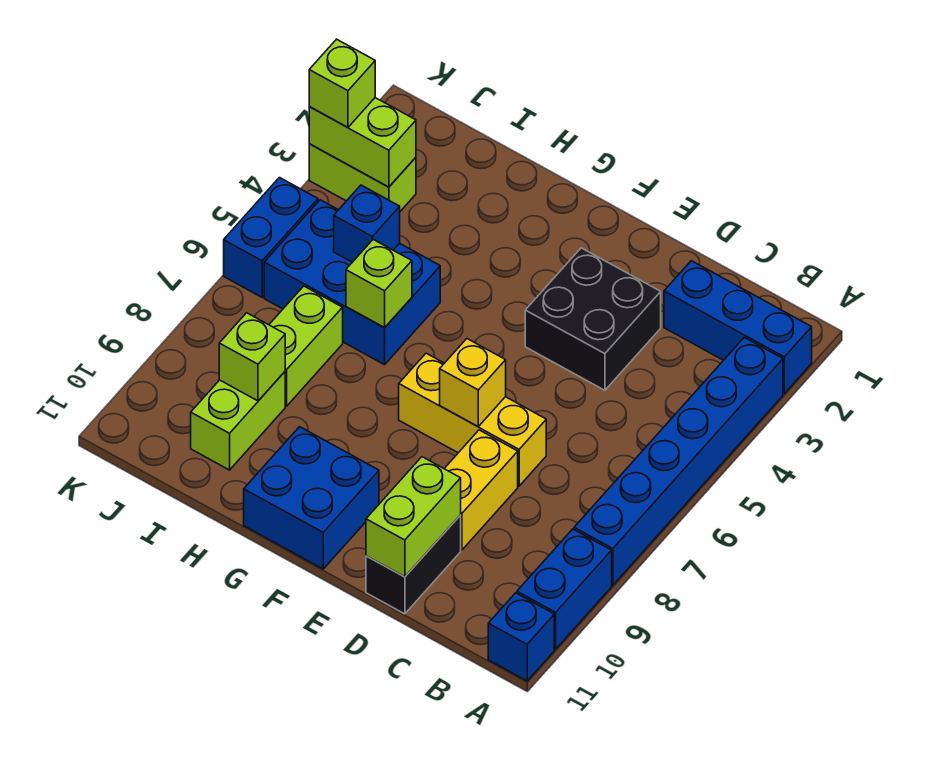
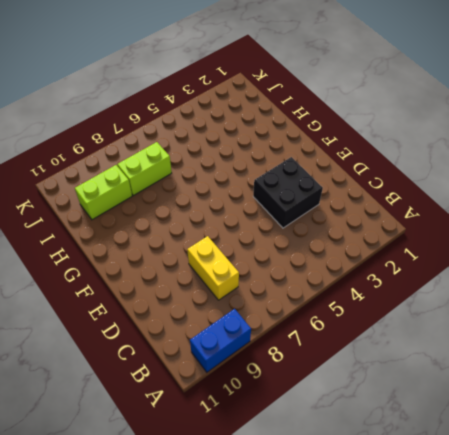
yellow brick C8:D8 level 1 -> yellow brick D8:D9 level 1
none -> blue brick A2:C2 level 1
none -> blue brick A3:A8 level 1
none -> blue brick A11 level 1

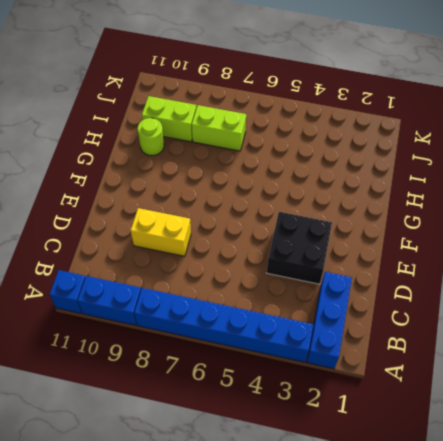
lime round brick H10 level 1 -> none
none -> yellow brick D7:F7 level 1
none -> black brick D10:D11 level 1
none -> blue brick F10:G11 level 1

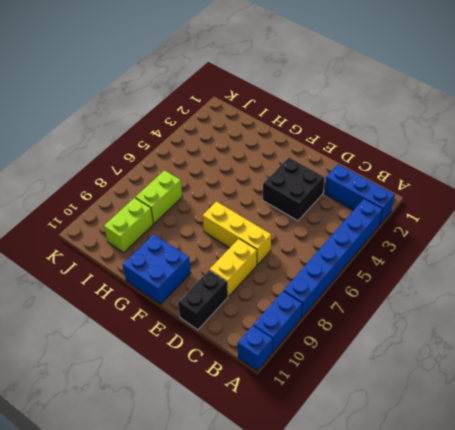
none -> blue brick H5:J6 level 1
none -> lime brick J3:K3 level 1
none -> blue brick K5:K6 level 1

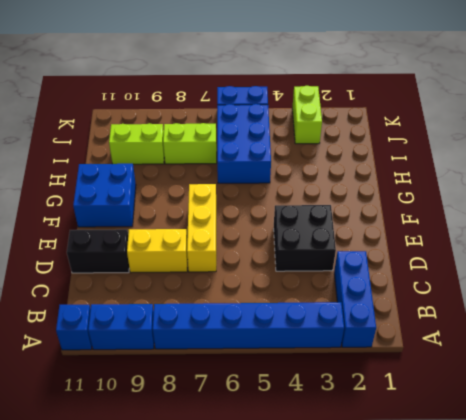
none -> lime brick D10:D11 level 2
none -> yellow brick E7 level 2
none -> lime brick H6 level 2

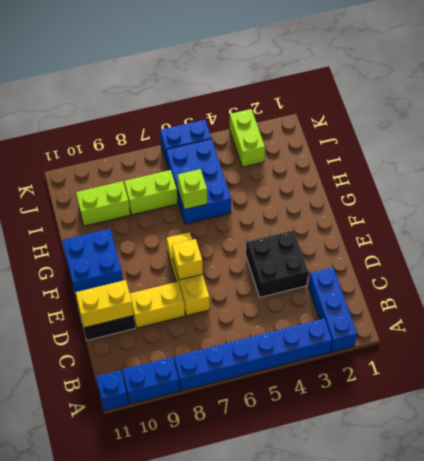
yellow brick D10:D11 level 2 -> lime brick D10:D11 level 2
none -> blue brick I5 level 2
none -> lime brick I9 level 2
none -> lime brick J3:K3 level 2

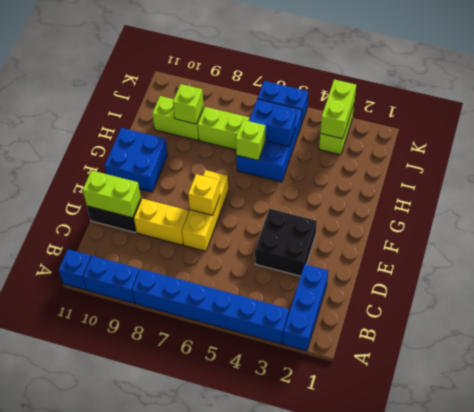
none -> lime brick K3 level 3

